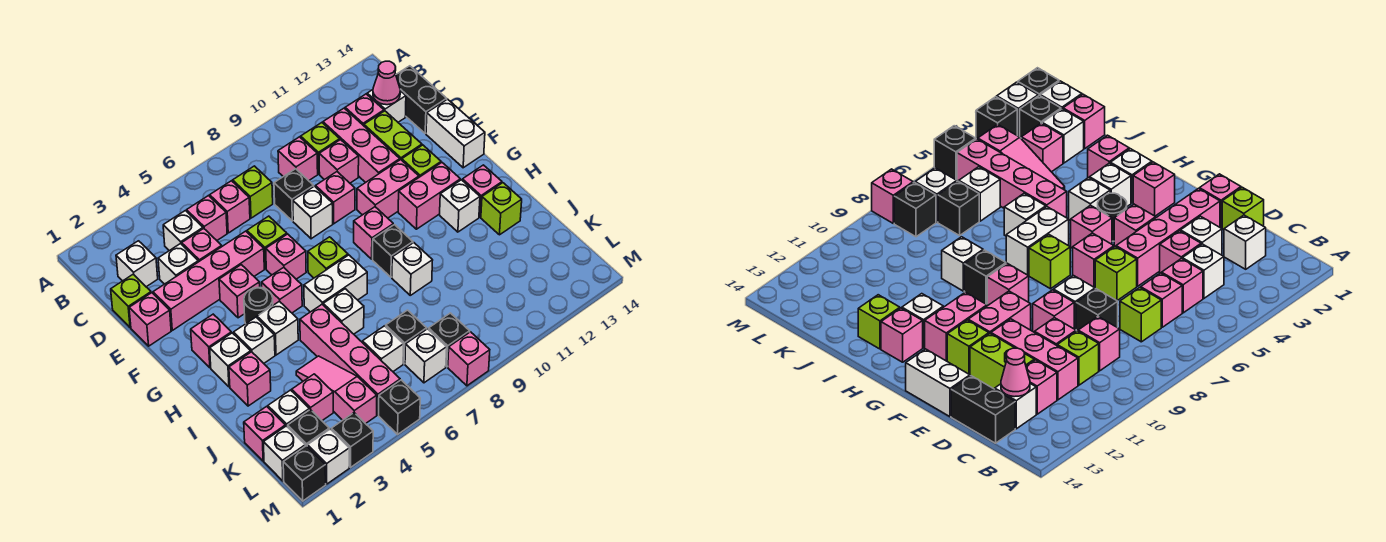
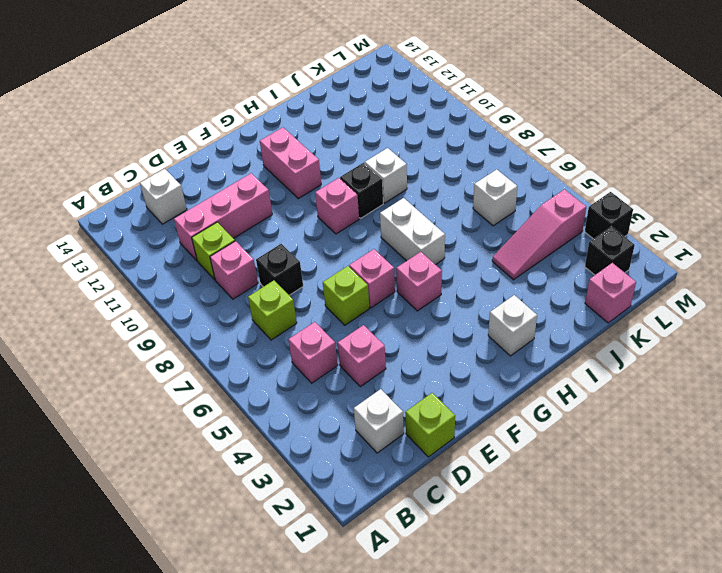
none -> white brick C4 level 1
none -> pink brick C6 level 1
none -> pink brick C12 level 1
none -> black brick C14:D14 level 1

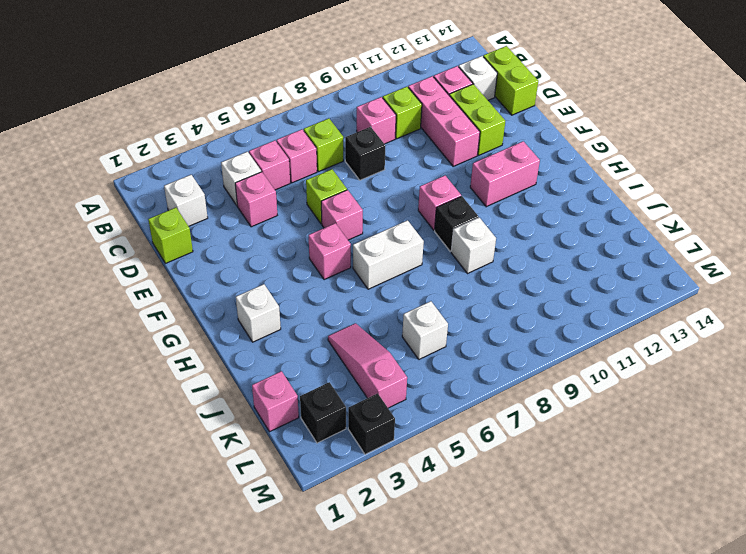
lime brick C14:D14 level 1 -> black brick C14:D14 level 1
none -> white brick D3 level 1
none -> pink brick D10 level 1
none -> pink brick E1 level 1
none -> pink brick E2:E5 level 1

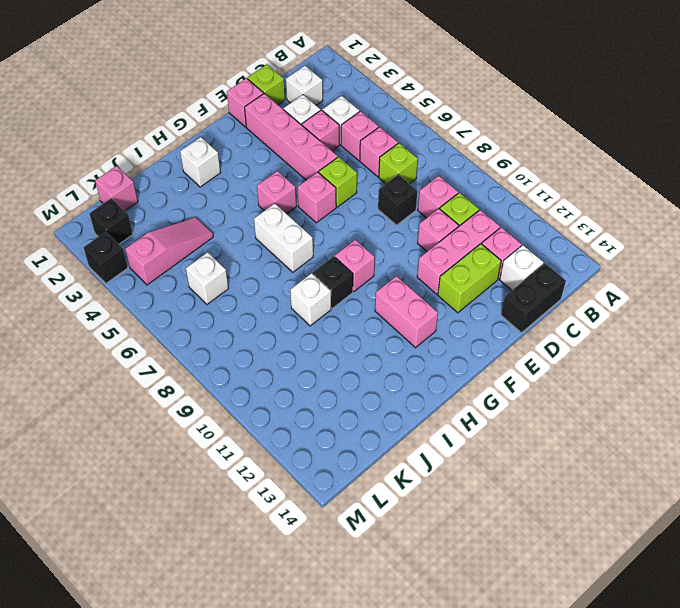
none -> white brick E8 level 1
none -> pink brick E9 level 1
none -> white brick E14:F14 level 1
none -> pink brick F4 level 1

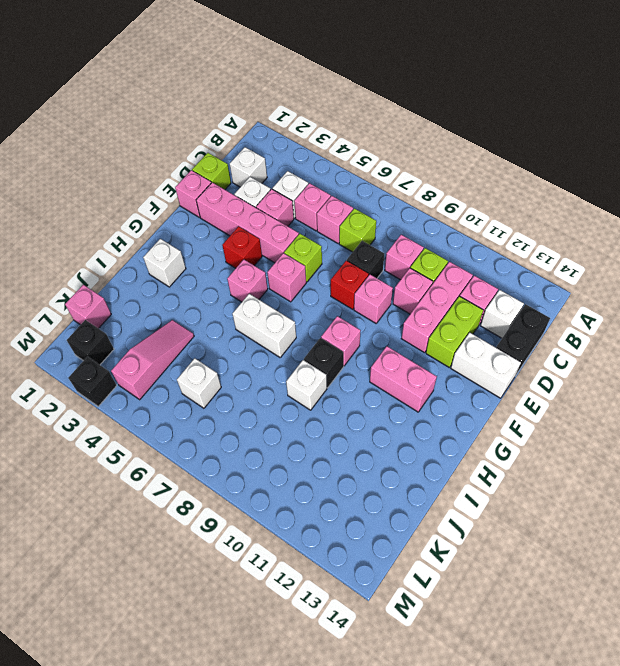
red brick E8 level 1 -> white brick E8 level 1
white brick E13:E14 level 1 -> white brick E14:F14 level 1
red brick F4 level 1 -> pink brick F4 level 1
none -> pink brick F10:F11 level 1
none -> lime brick F12 level 1
none -> pink brick G2 level 1
none -> black round brick G4 level 1

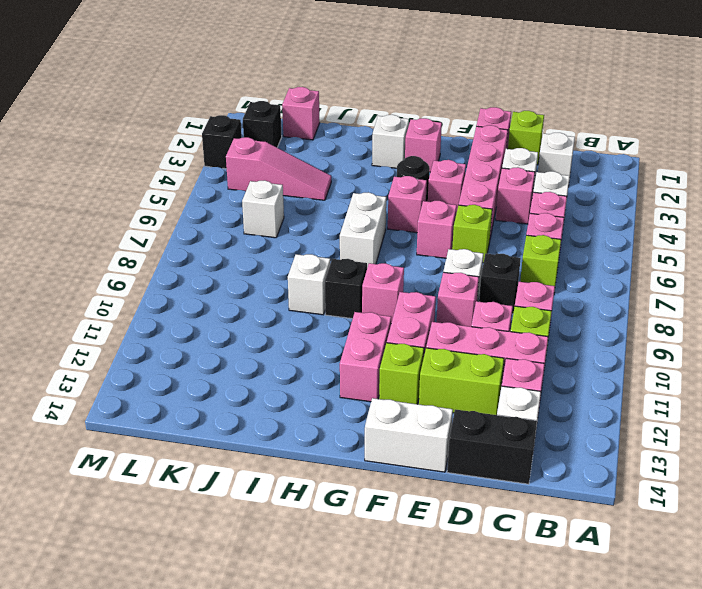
none -> lime brick G7 level 1
none -> white brick H3 level 1
none -> white brick H4 level 1
none -> white brick H12 level 1

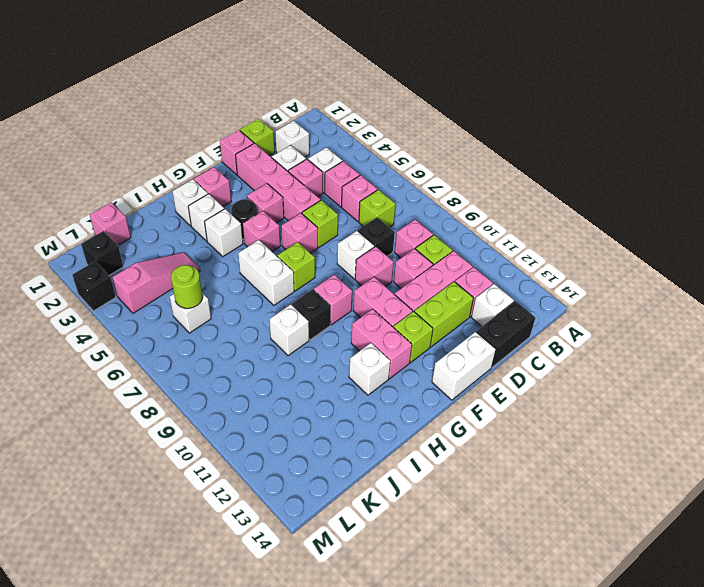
lime round brick K6 level 2 -> none
none -> pink brick H13 level 1
none -> pink brick I2 level 1
none -> pink brick I5:L5 level 1
none -> white brick I6 level 1

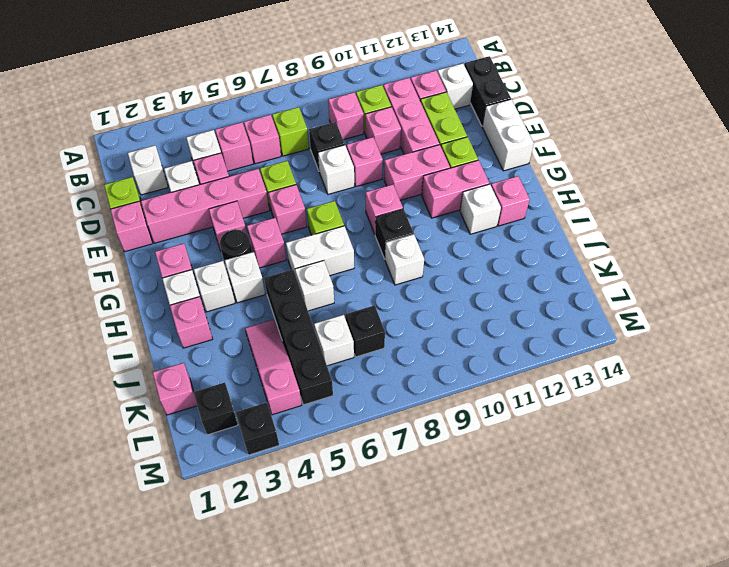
black brick I5:L5 level 1 -> pink brick I5:L5 level 1
none -> lime brick I13 level 1
none -> white brick K2 level 1
none -> pink brick K3 level 1
none -> white brick L1 level 1

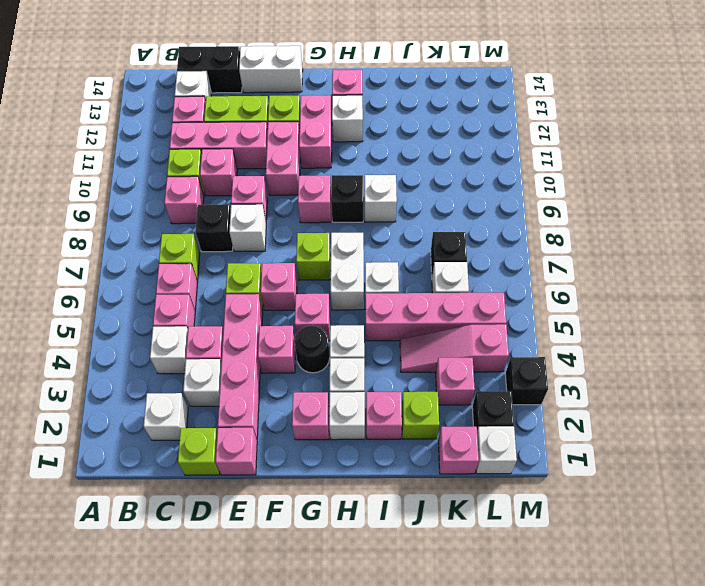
lime brick J2 level 1 -> lime brick I13 level 1
none -> white brick K2 level 1
none -> white brick L7 level 1
none -> black brick L8 level 1
none -> black brick M1 level 1

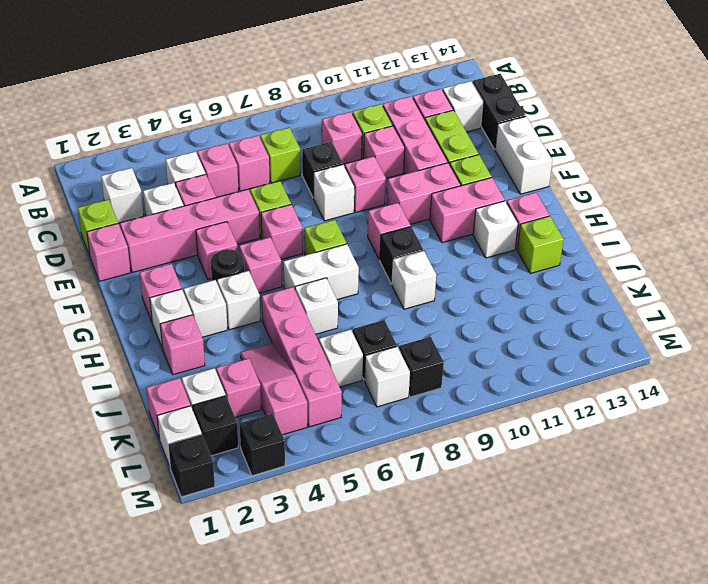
none -> white brick M2 level 1
none -> black brick M5 level 1
none -> pink brick M8 level 1
none -> pink cone C13 level 2

